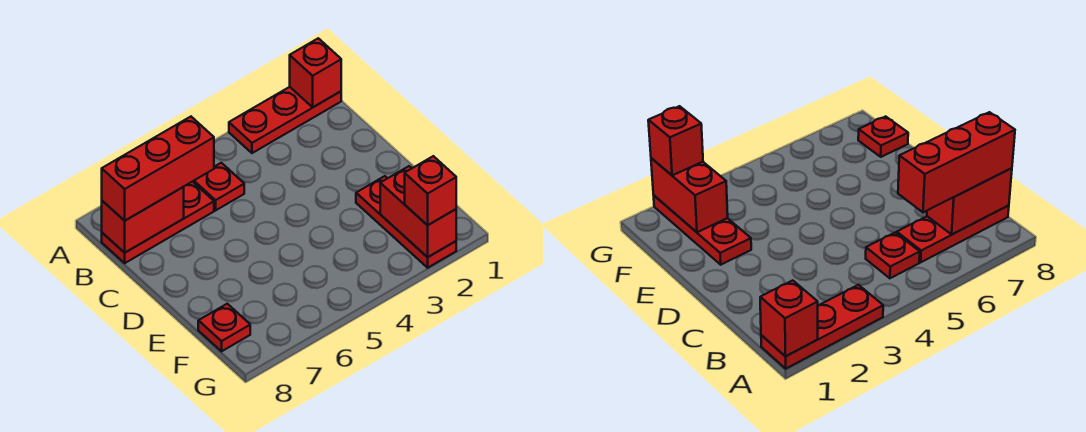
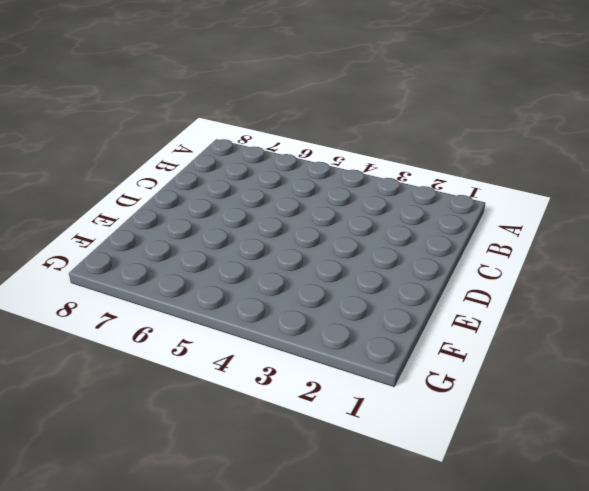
none -> red plate A1:A3 level 1
none -> red plate B5 level 1

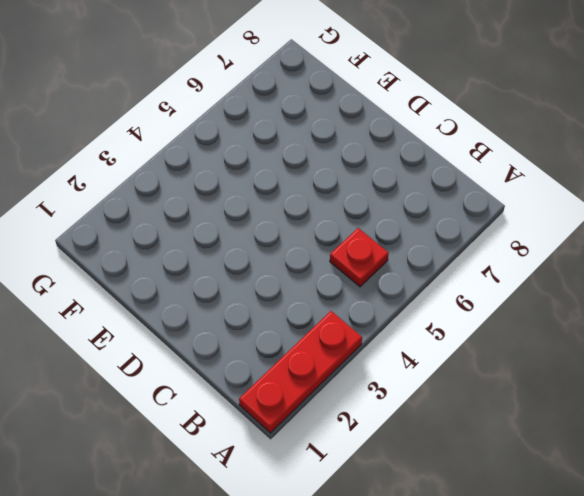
none -> red plate B6:B8 level 1
none -> red plate E2:G2 level 1

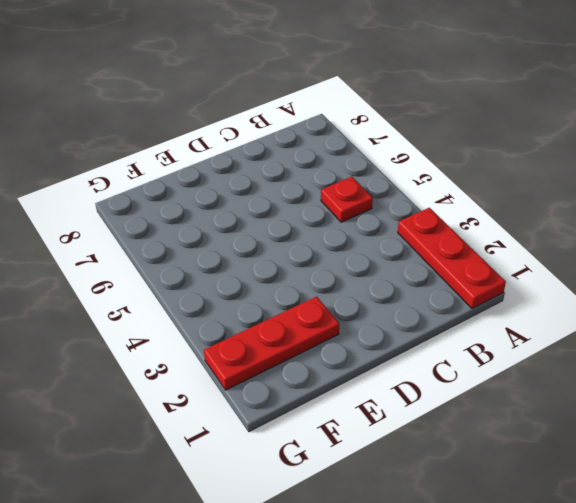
none -> red plate B6:B8 level 1
none -> red plate F8 level 1

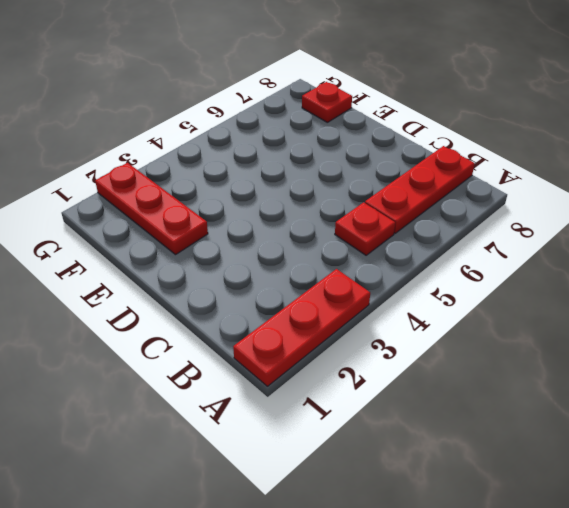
none -> red brick A1 level 2
none -> red brick B7:B8 level 2

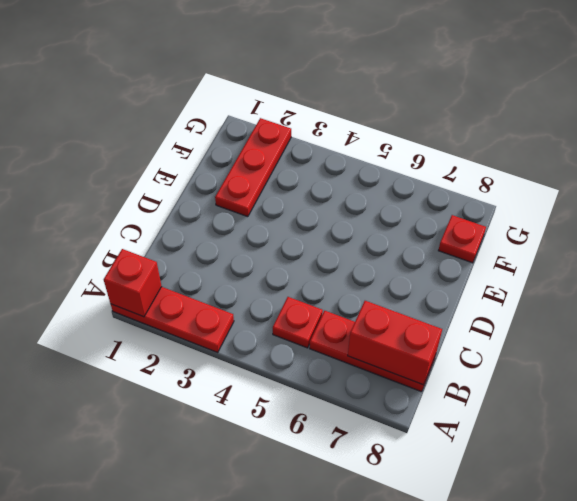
none -> red brick F2:G2 level 2
none -> red brick B6:B8 level 3

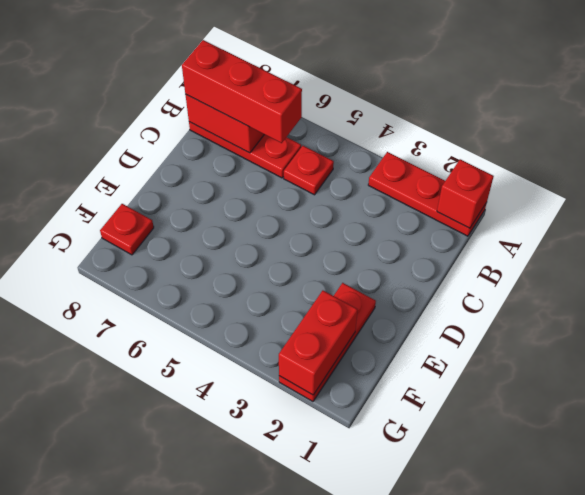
none -> red brick G2 level 3

